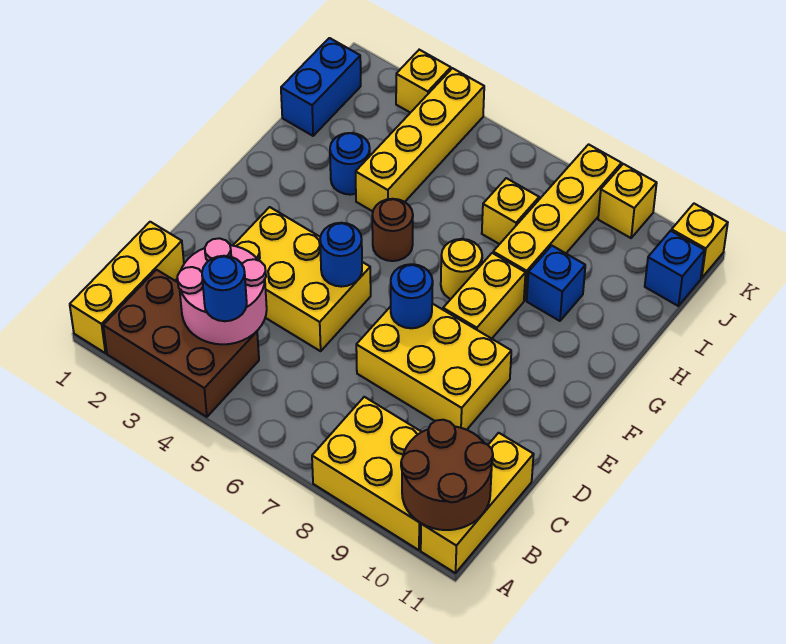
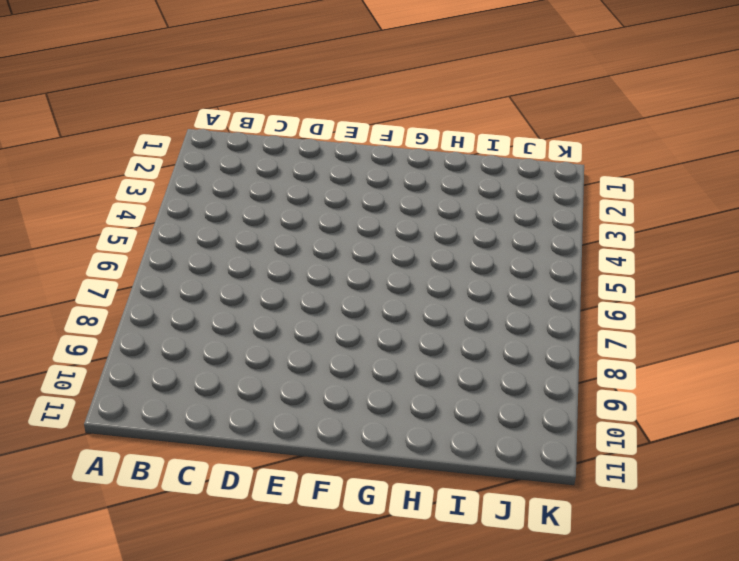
none -> yellow brick A1:C1 level 1
none -> brown brick A2:B4 level 1
none -> yellow brick A8:B10 level 1

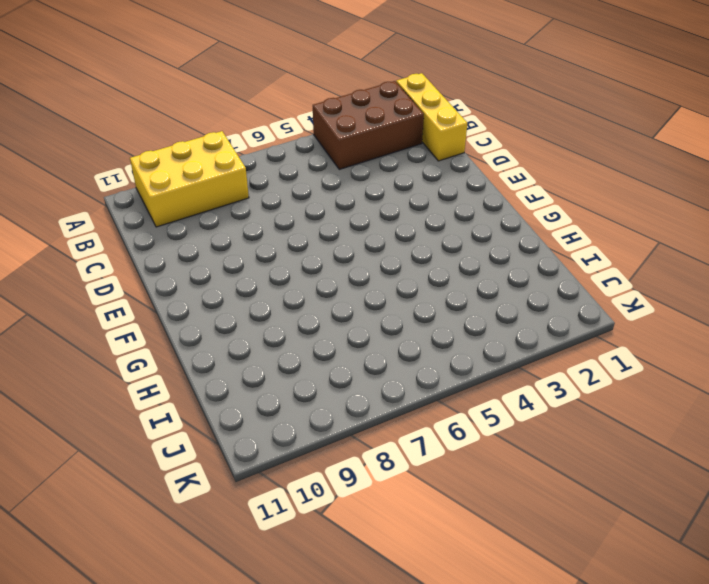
none -> yellow brick A11:C11 level 1
none -> yellow brick D3:E5 level 1
none -> yellow brick D7:E9 level 1

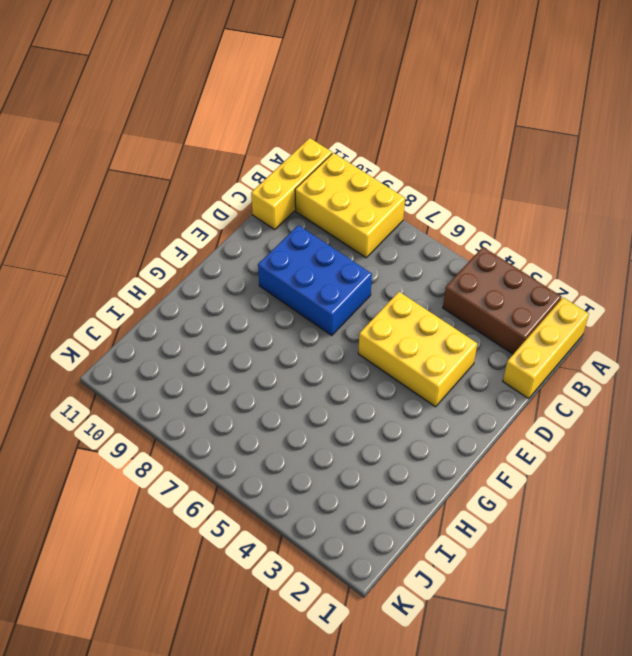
blue brick D7:E9 level 1 -> yellow brick D7:E9 level 1
none -> yellow brick F8:G8 level 1
none -> brown round brick G5 level 1
none -> yellow round brick G7 level 1

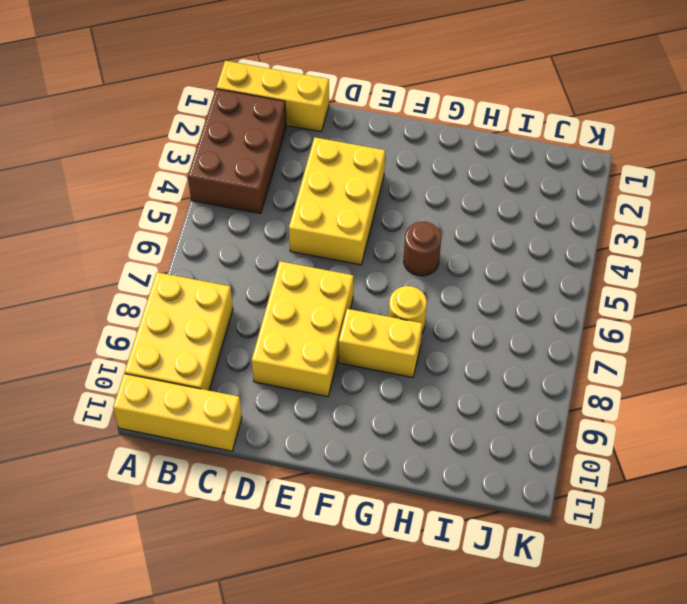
none -> blue round brick H3 level 1
none -> yellow brick H4:K4 level 1
none -> yellow brick H8:K8 level 1

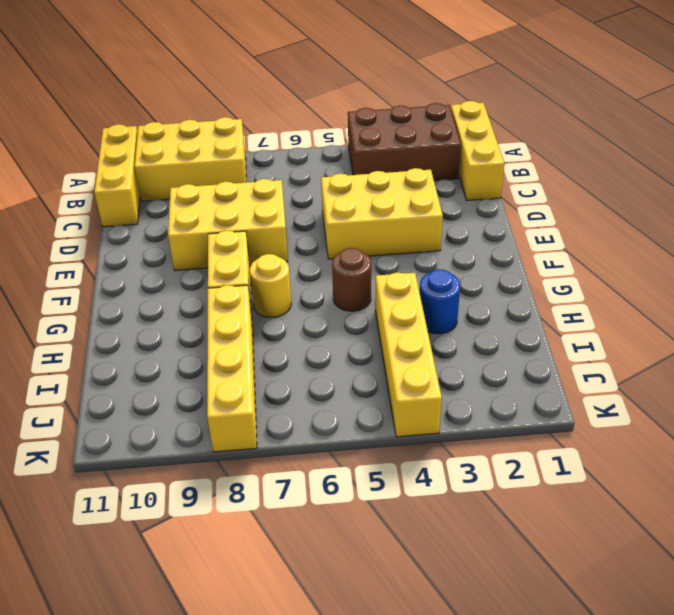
none -> blue brick H9 level 1
none -> blue brick I1:J1 level 1
none -> yellow brick I7 level 1

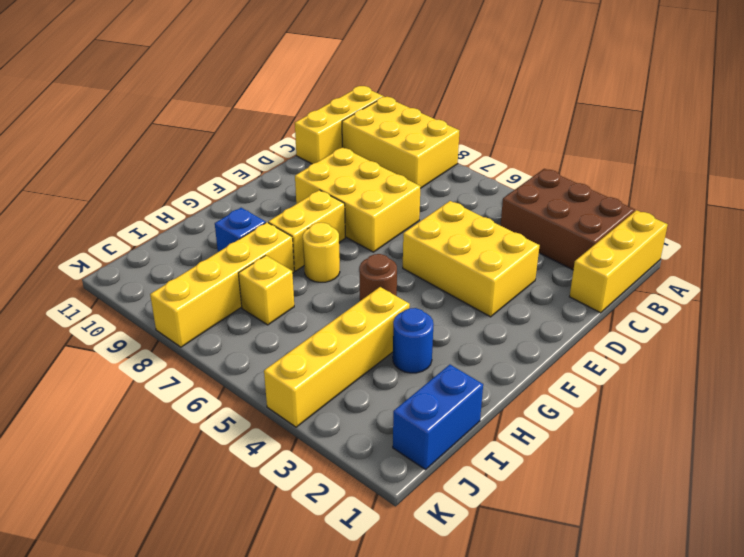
none -> blue brick J11 level 1
none -> yellow brick K3 level 1
none -> yellow brick K9 level 1

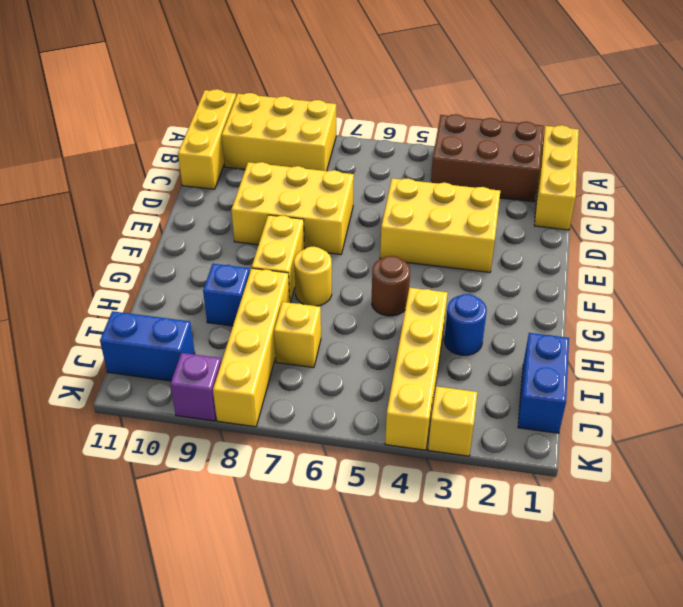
blue brick J10:J11 level 1 -> blue brick J11 level 1
purple brick K9 level 1 -> yellow brick K9 level 1
none -> yellow brick K11 level 1
none -> brown round brick A10:B11 level 2
none -> pink round brick B3:C4 level 2

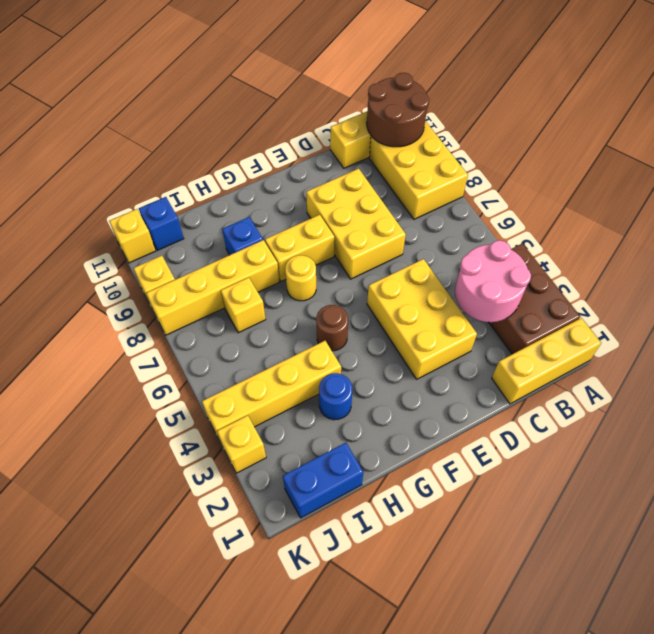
none -> blue round brick E5 level 2
none -> blue round brick E7 level 2
none -> blue round brick B4 level 3

